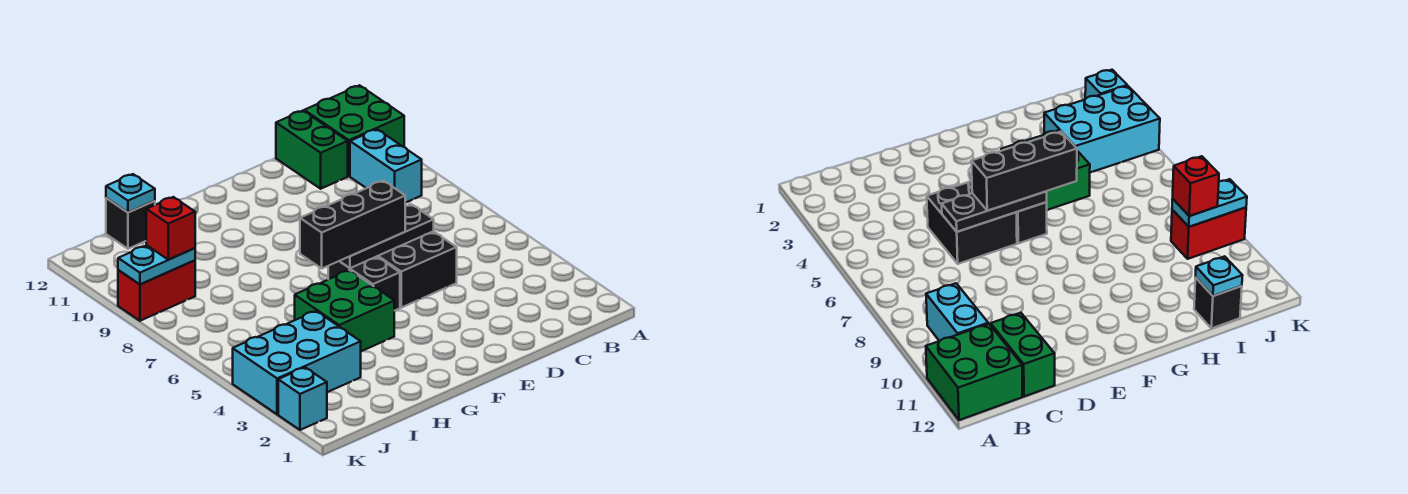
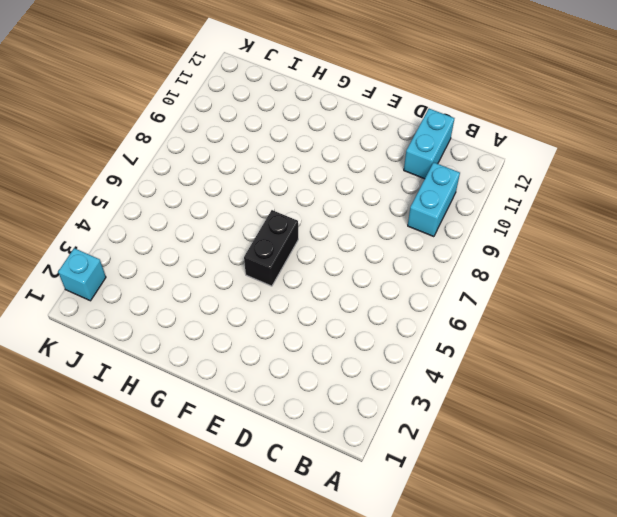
cyan brick C11:C12 level 1 -> green brick C11:C12 level 1
none -> green brick A11:B12 level 1
none -> black brick D5:E6 level 1
none -> green brick G4:H5 level 1

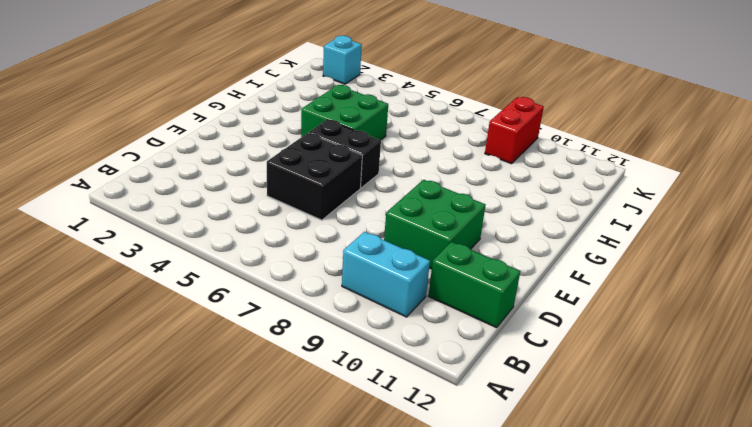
green brick D9:E10 level 1 -> green brick A11:B12 level 1
none -> cyan brick I3:K4 level 1
none -> black brick I12 level 1
none -> black plate D6:F6 level 2

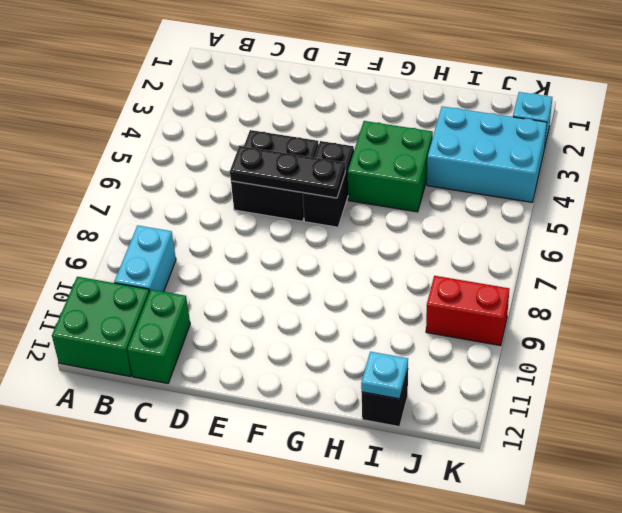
none -> cyan plate J9:K9 level 2
none -> black brick E6:G6 level 3
none -> red brick J9 level 3

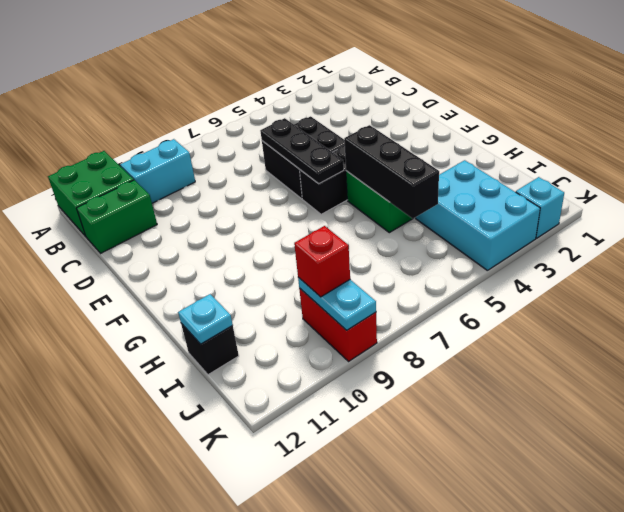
black brick G5:I5 level 2 -> black brick E6:G6 level 3

